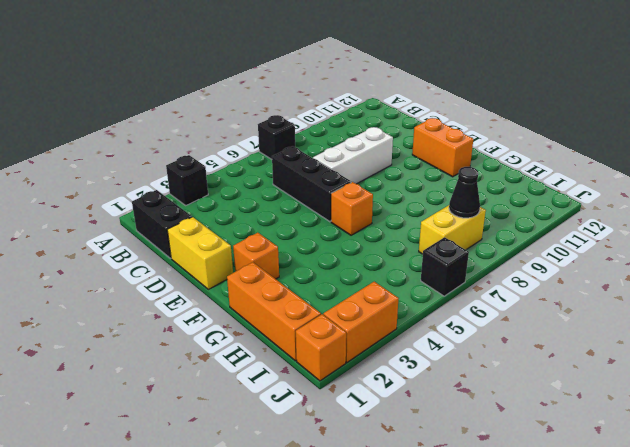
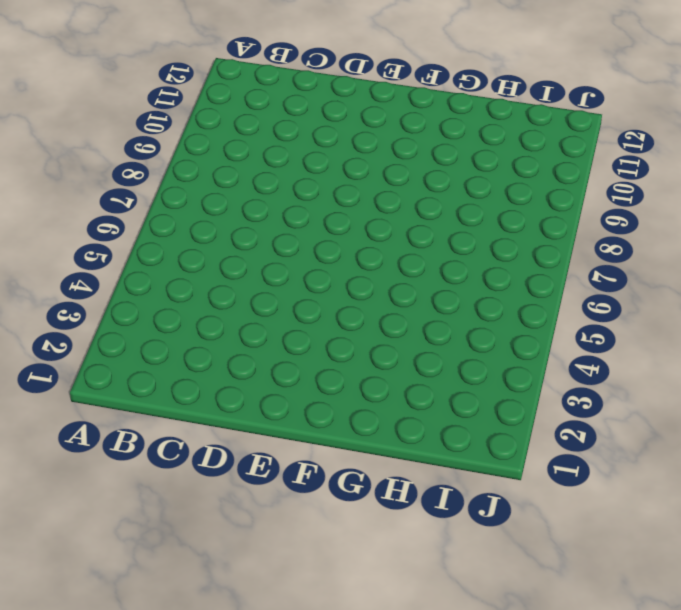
none -> black brick A3 level 1
none -> black brick A7 level 1
none -> black brick B1:C1 level 1

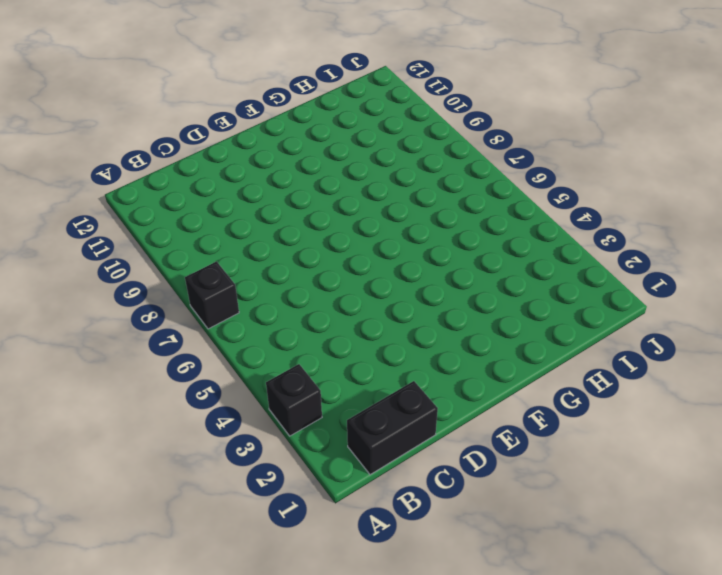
none -> black brick C6:E6 level 1
none -> yellow brick D1:E1 level 1
none -> white brick D7:D9 level 1

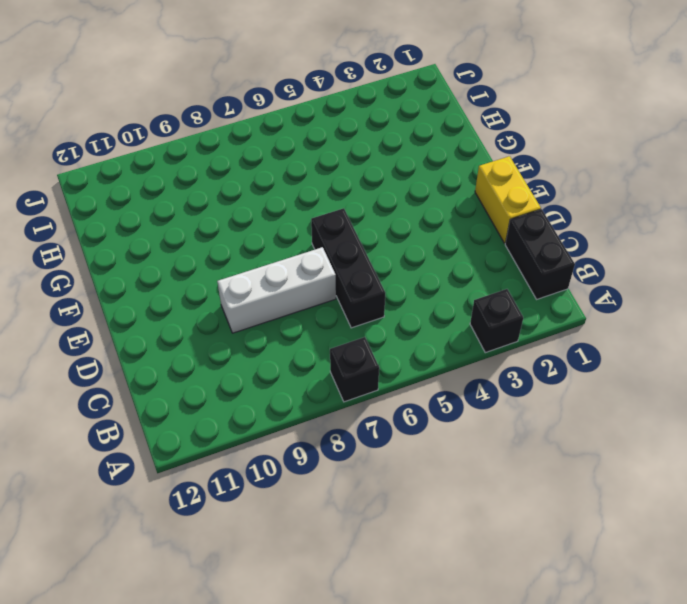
none -> orange brick E11:F11 level 1
none -> orange brick F2 level 1
none -> orange brick F6 level 1

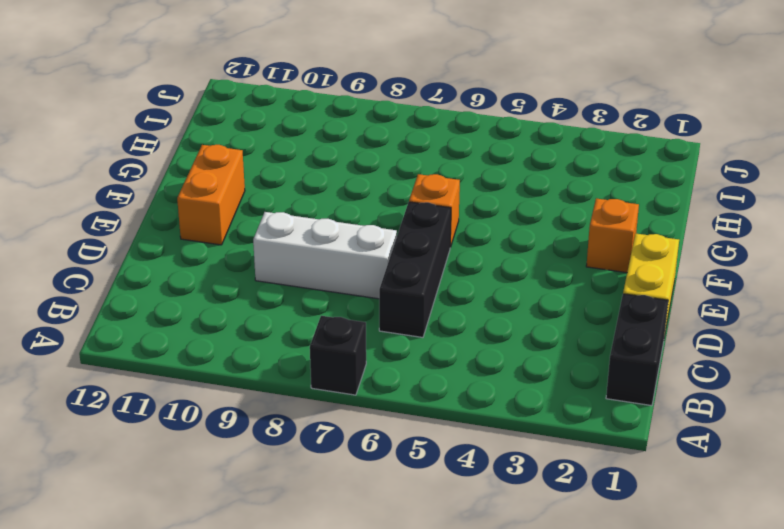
none -> black brick A3 level 1
none -> orange brick G1:I1 level 1
none -> yellow brick I7:I8 level 1

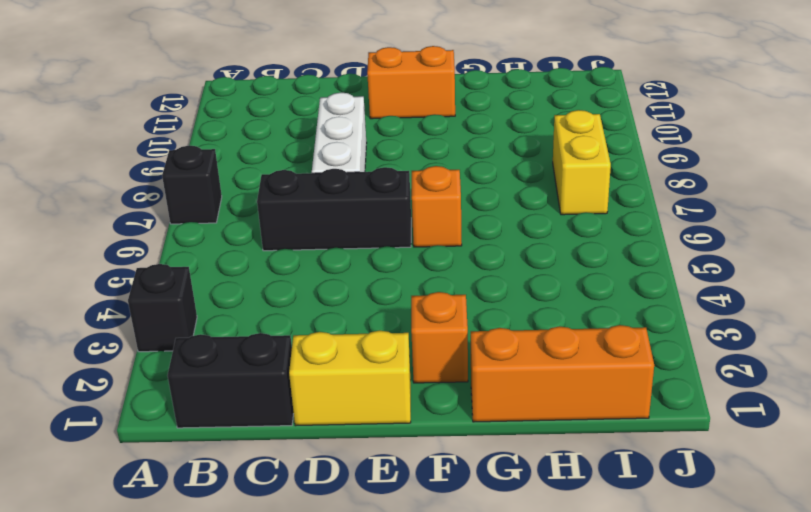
none -> orange brick J1 level 1
none -> orange brick J2:J3 level 1
none -> black brick J6 level 1

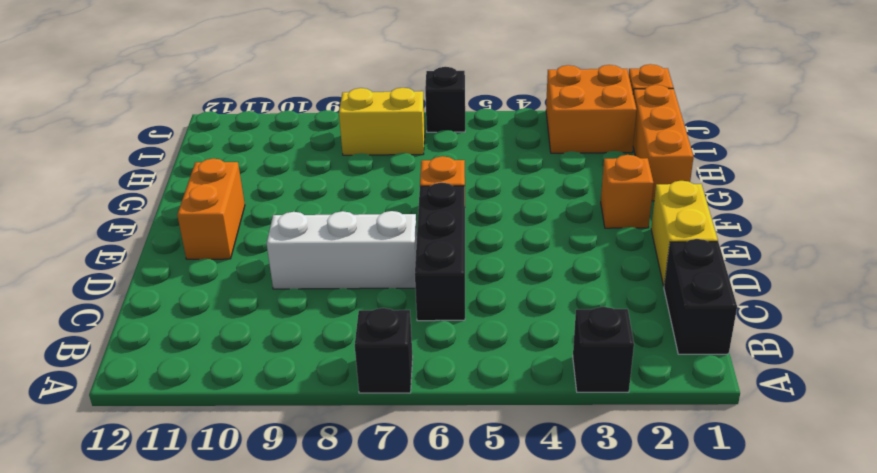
orange brick I2:J3 level 1 -> orange brick J2:J3 level 1
none -> black cone I8 level 2

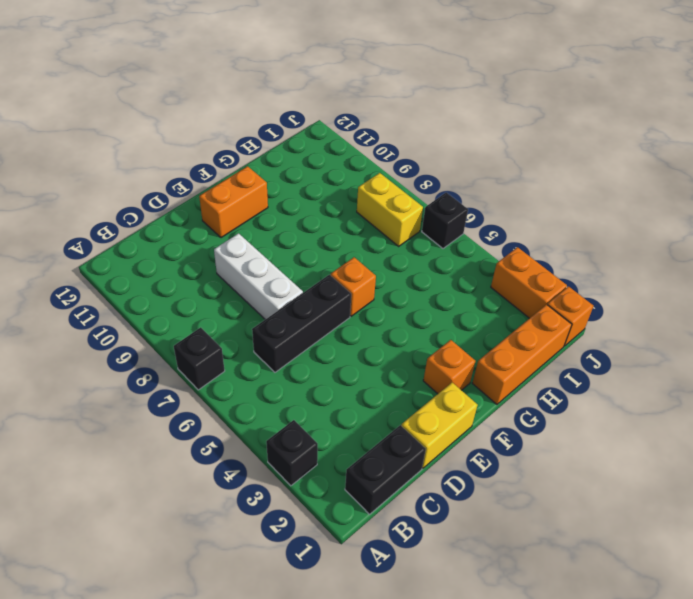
none -> black cone I8 level 2

